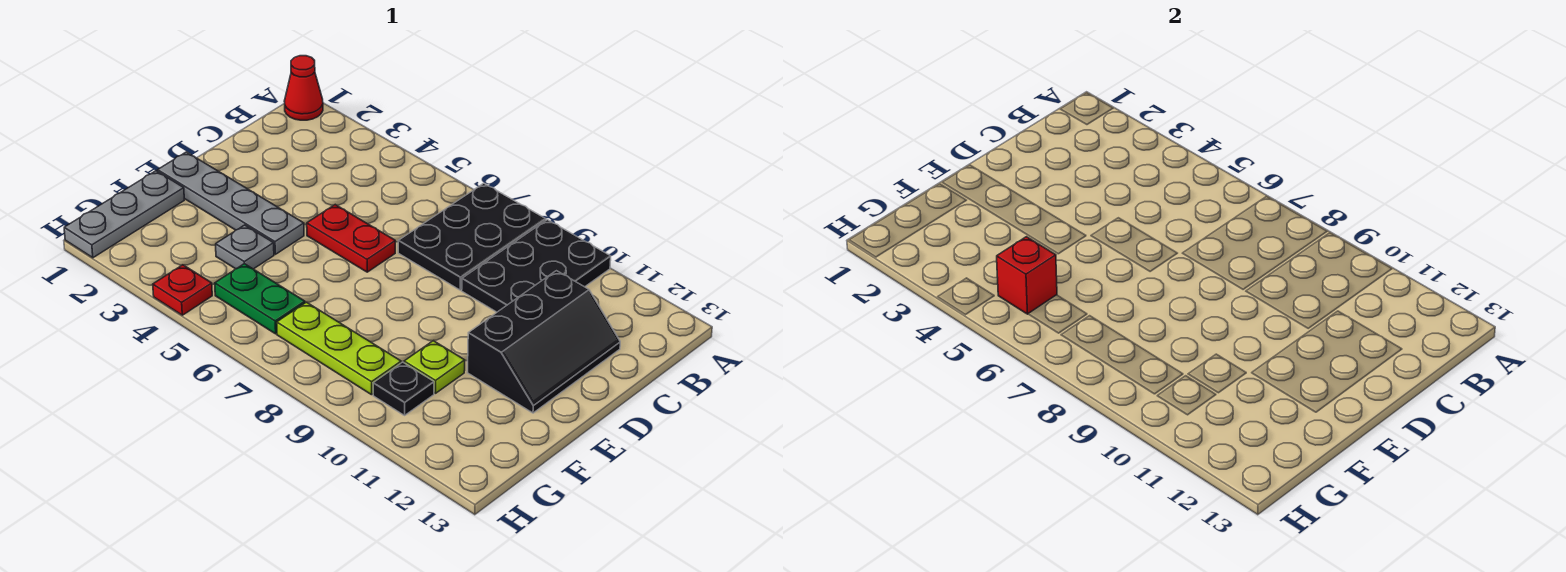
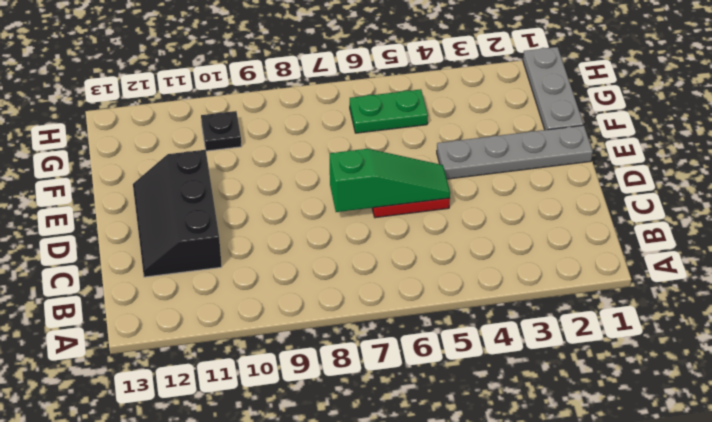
green slope D5:D7 level 2 top 7 -> none
none -> red cone A1 level 1
none -> black plate A7:C8 level 1
none -> black plate A9:C10 level 1

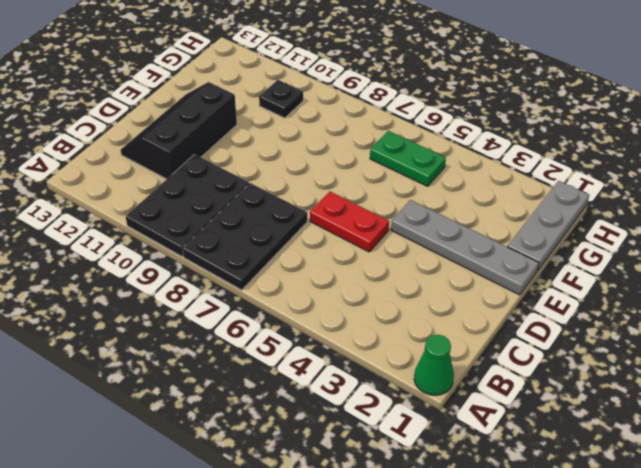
green cone A1 level 1 -> red cone A1 level 1
none -> grey plate F4 level 1
none -> lime plate F10 level 1
none -> lime plate G7:G9 level 1

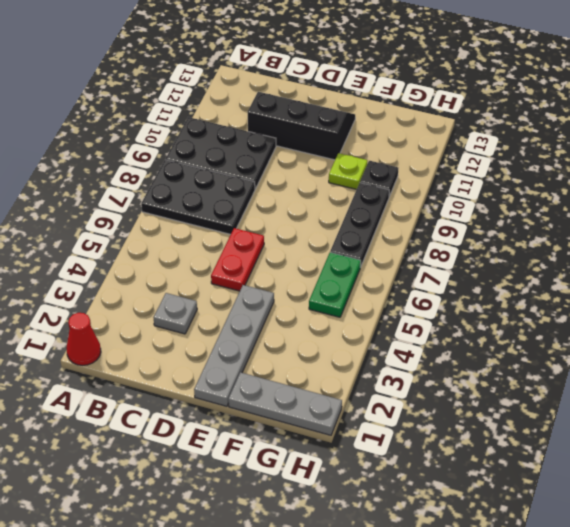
grey plate C3 level 1 -> grey plate F4 level 1
black plate G7:G9 level 1 -> lime plate G7:G9 level 1
none -> red plate H4 level 1
none -> red brick G5 level 2

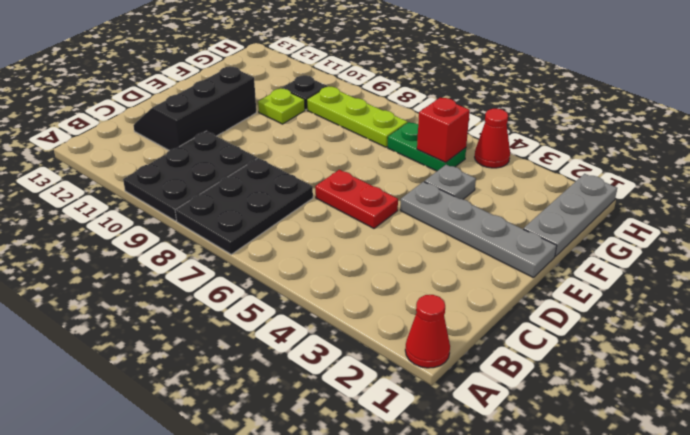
red cone H4 level 1 -> red plate H4 level 1

